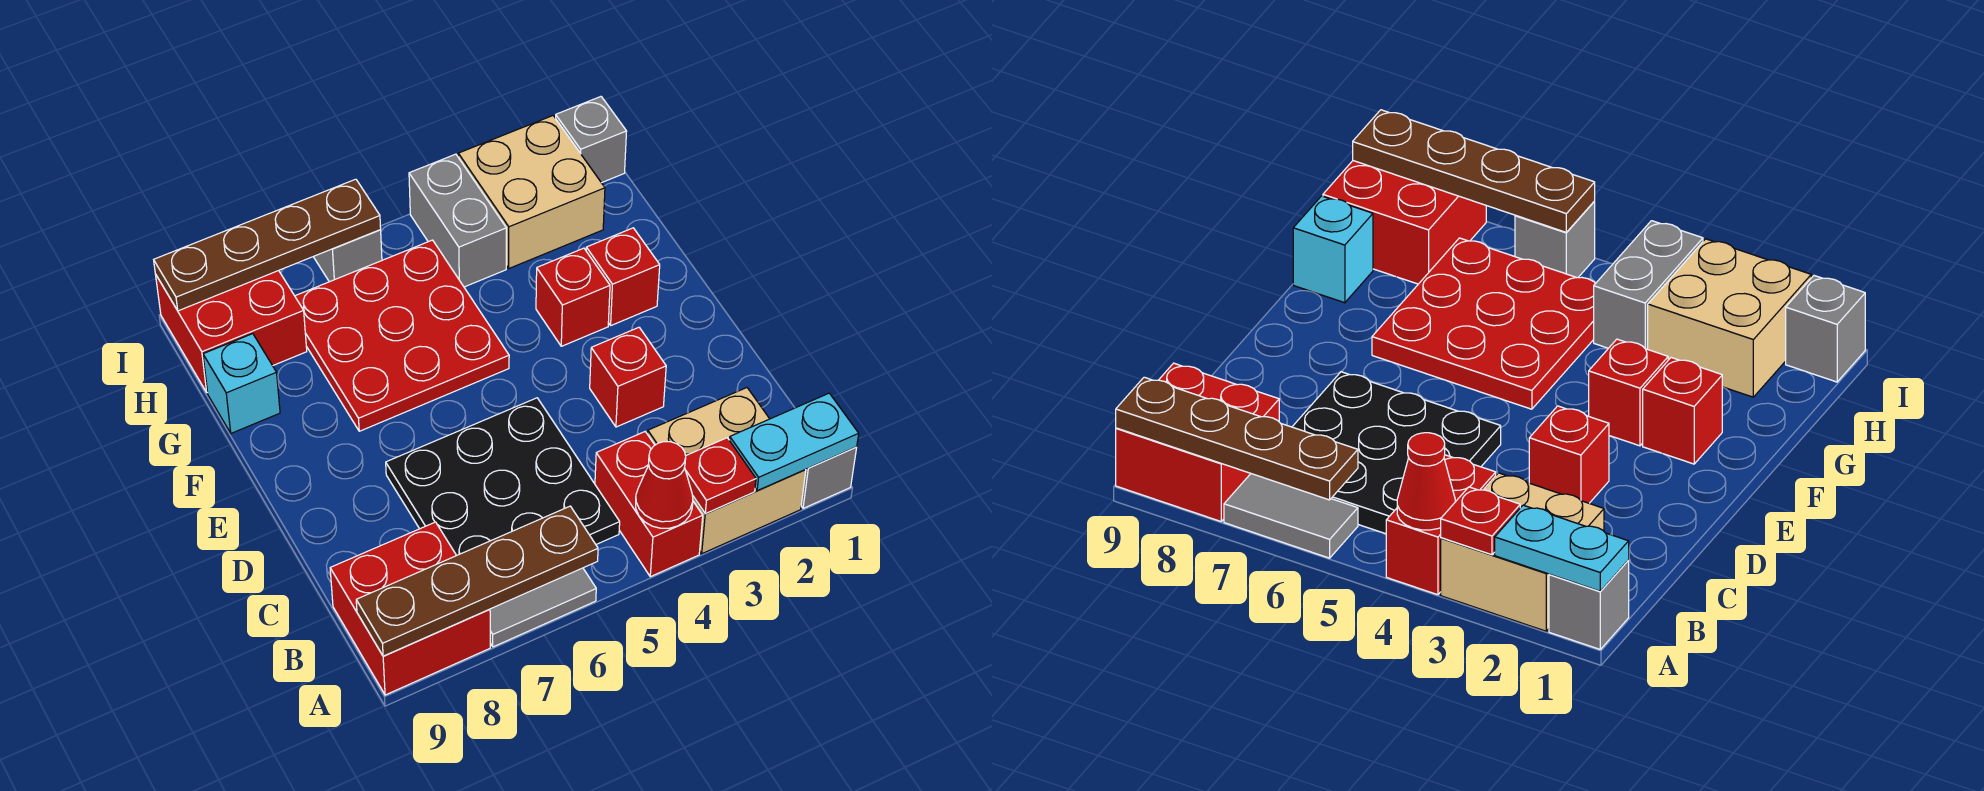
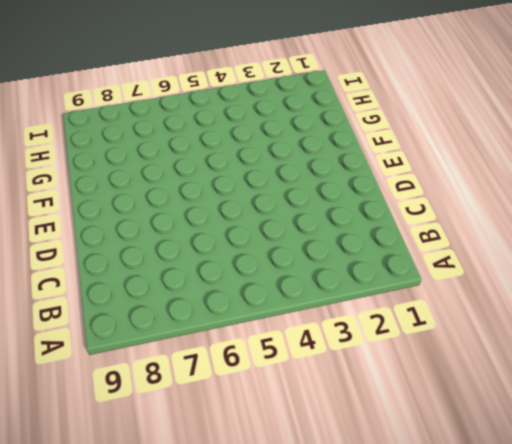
none -> grey brick A1 level 1
none -> tan brick A2:B3 level 1
none -> red brick A4:B4 level 1

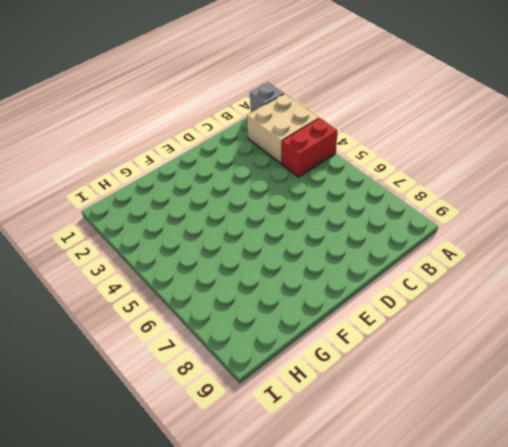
none -> grey tile A6:A7 level 1
none -> red brick A8:B9 level 1
none -> black plate B5:D7 level 1

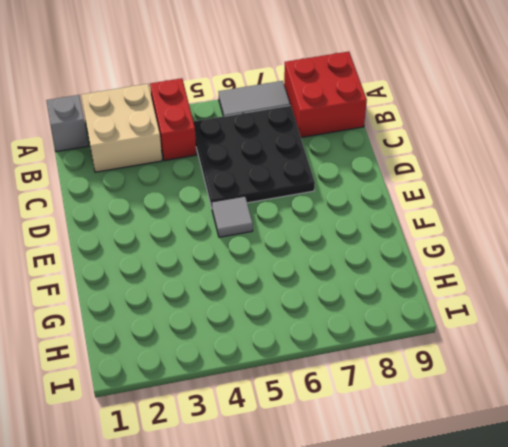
grey tile E5 level 1 -> none
none -> red brick D3 level 1
none -> red brick F2 level 1
none -> red brick F3 level 1

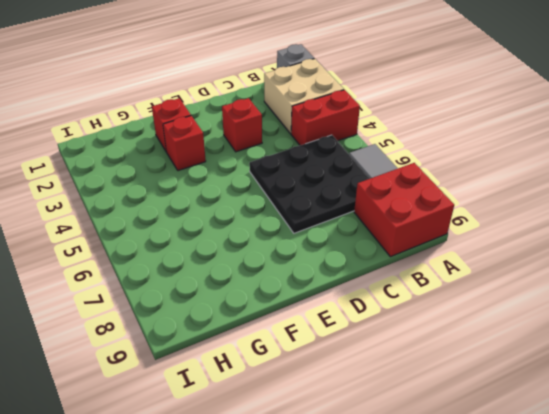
none -> red plate F5:H7 level 1
none -> cyan brick G9 level 1
none -> tan brick H2:I3 level 1

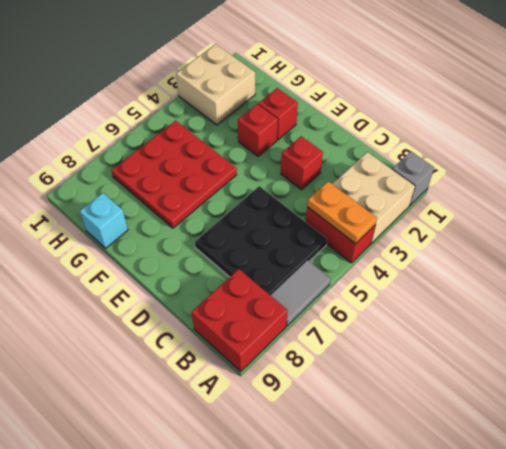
orange plate A4:B4 level 2 -> red cone A4 level 2
none -> grey brick H4:I4 level 1
none -> red brick H8:I9 level 1
none -> grey brick I1 level 1

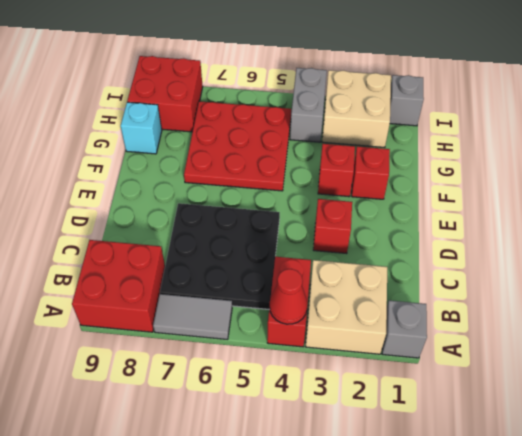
none -> grey brick I6 level 1
none -> cyan plate A1:A2 level 2
none -> red plate A3 level 2

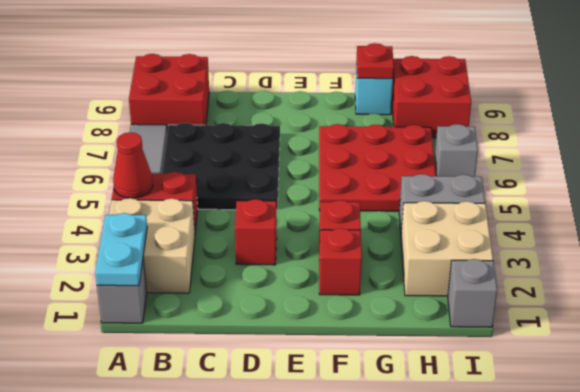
red plate G9 level 2 -> red plate A3 level 2
none -> brown plate A6:A9 level 2
none -> brown plate I6:I9 level 2

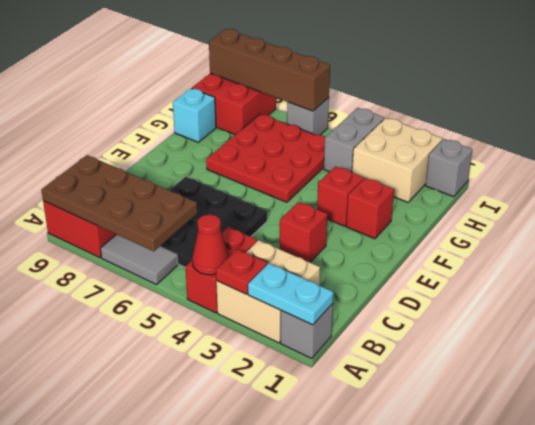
brown plate A6:B9 level 2 -> brown plate A6:A9 level 2
brown brick I6:I9 level 2 -> brown plate I6:I9 level 2

